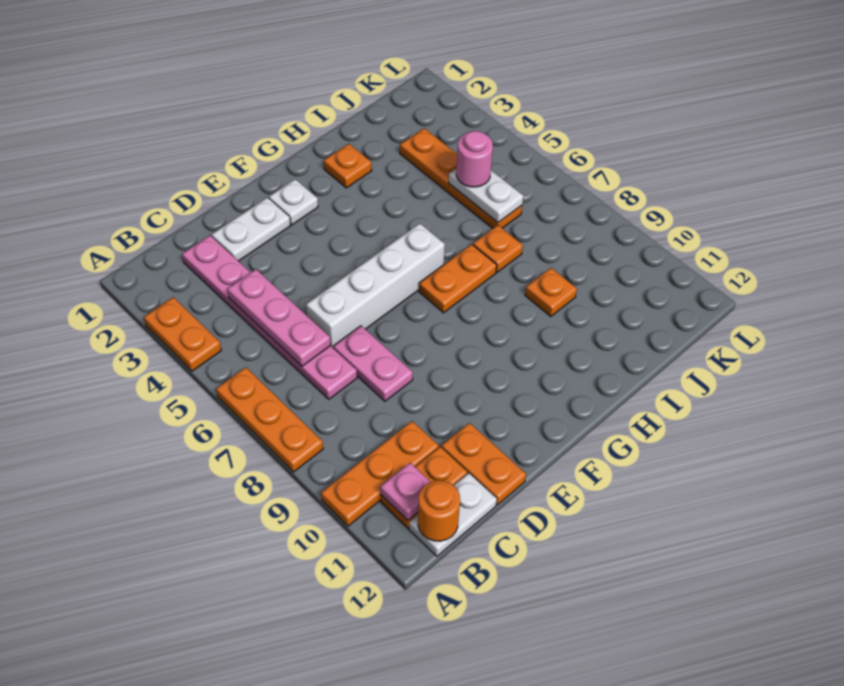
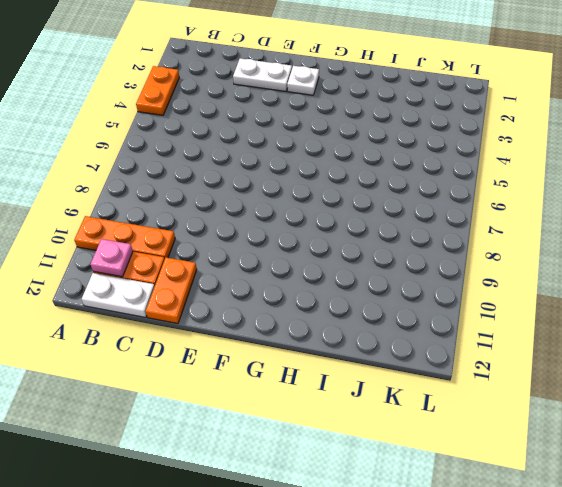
none -> orange plate A6:A8 level 1
none -> pink plate C2:C7 level 1
none -> white brick D6:G6 level 1

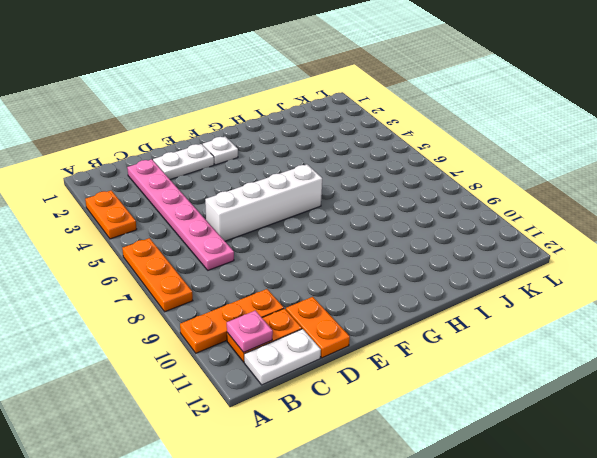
none -> pink plate D7:D8 level 1
none -> orange plate G7:H7 level 1
none -> orange plate H2 level 1

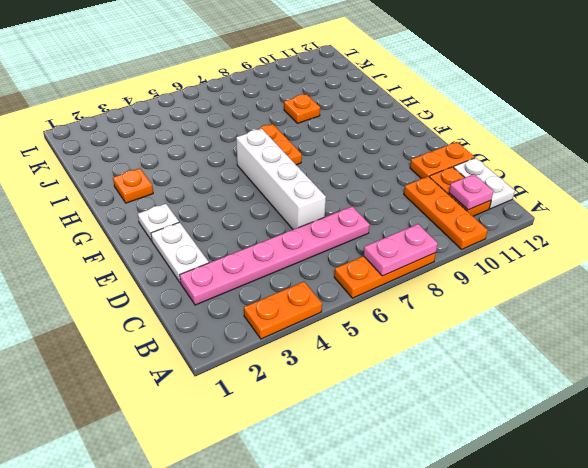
pink plate A7:A8 level 2 -> pink plate D7:D8 level 1
none -> orange plate I7 level 1
none -> orange plate J3:J6 level 1
none -> orange round brick B12 level 2

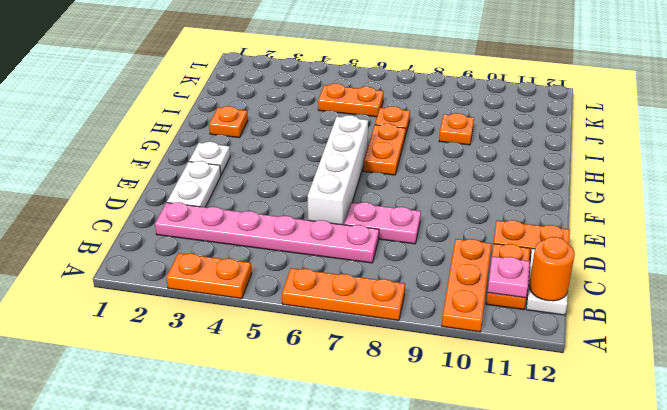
orange plate J5:J6 level 1 -> orange plate J3:J6 level 1
none -> pink plate C4:C6 level 2
none -> white plate J5:J6 level 2
none -> pink round brick J5 level 3

